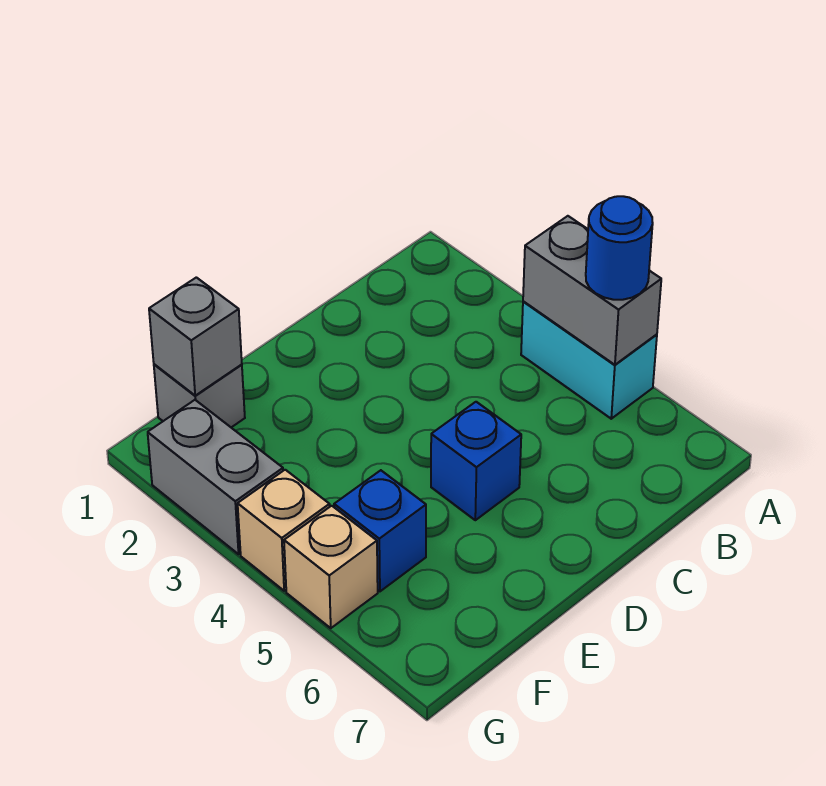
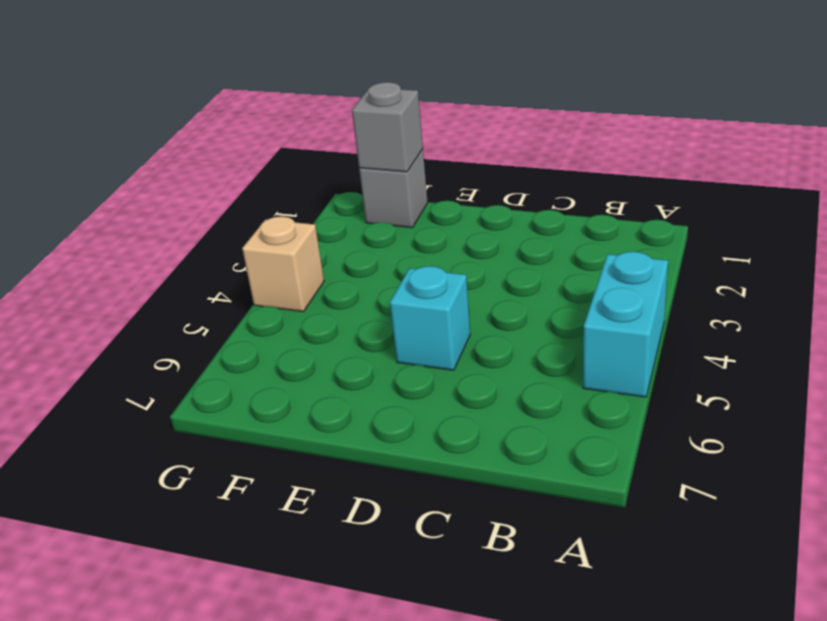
cyan brick D5 level 1 -> blue brick D5 level 1
none -> blue brick F5 level 1
none -> grey brick G2:G3 level 1

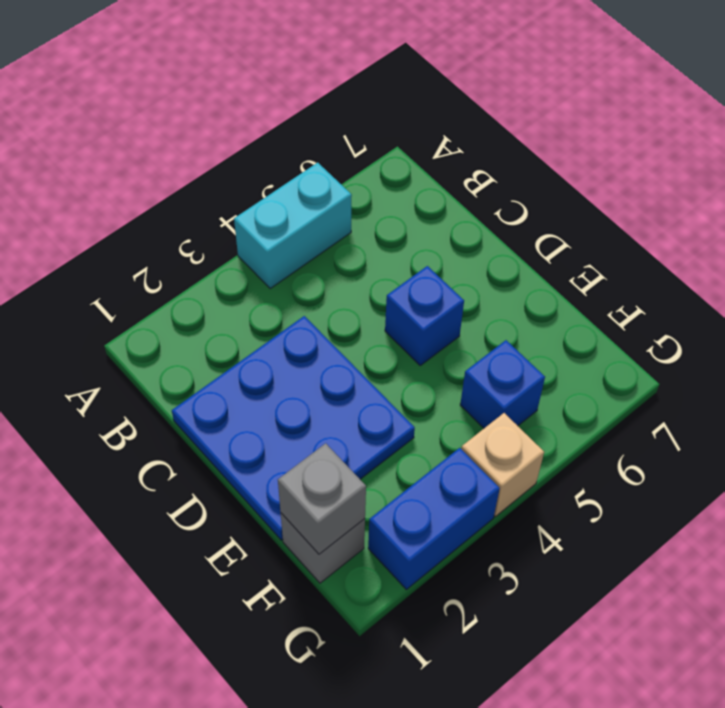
blue plate C1:E3 level 1 -> none
blue brick G2:G3 level 1 -> grey brick G2:G3 level 1
none -> tan brick G5 level 1
none -> grey brick A4:A5 level 2

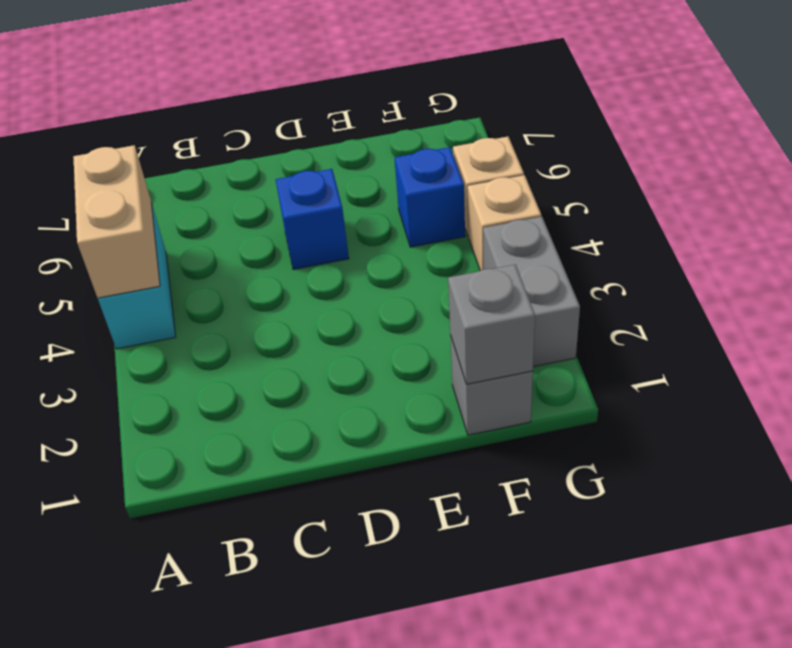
tan brick A4:A5 level 2 -> grey brick A4:A5 level 2
none -> blue round brick A5 level 3

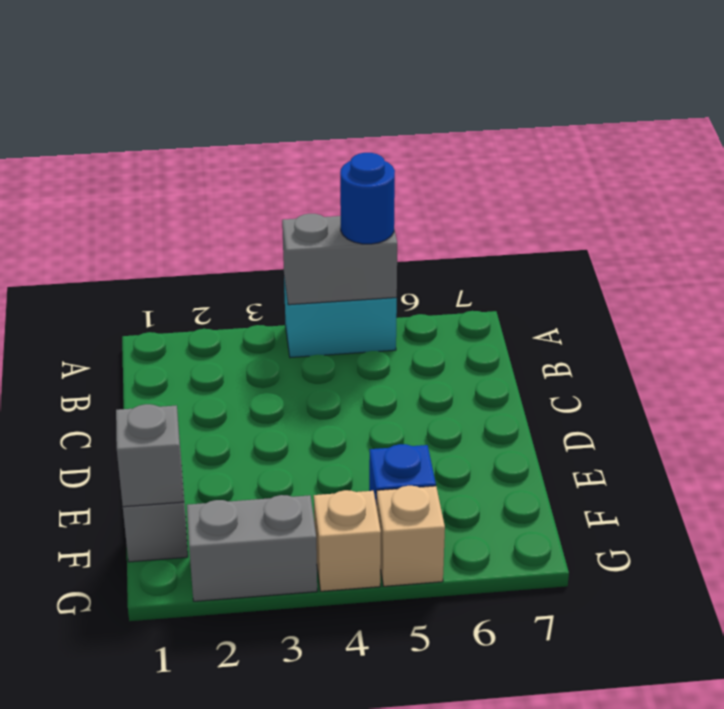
none -> blue brick D5 level 1

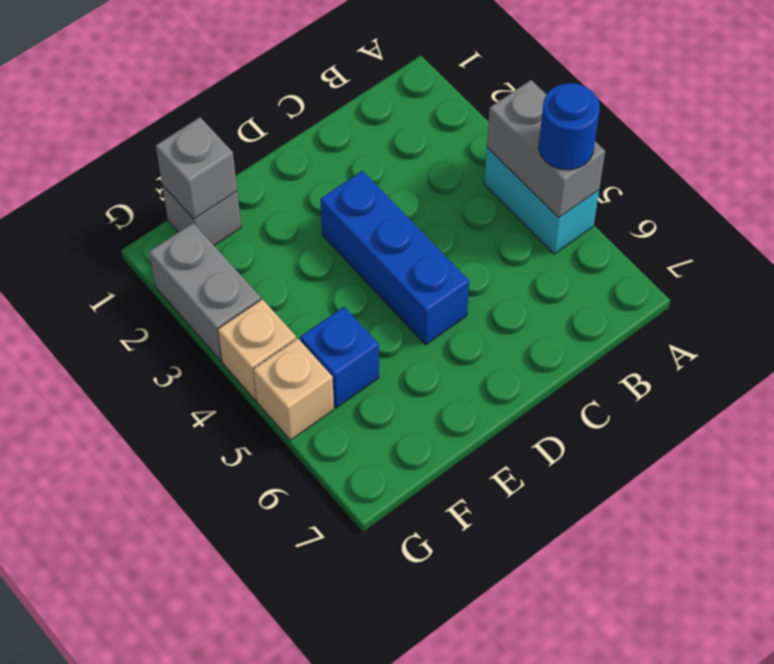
blue brick D3:D5 level 1 -> blue brick D5 level 1

